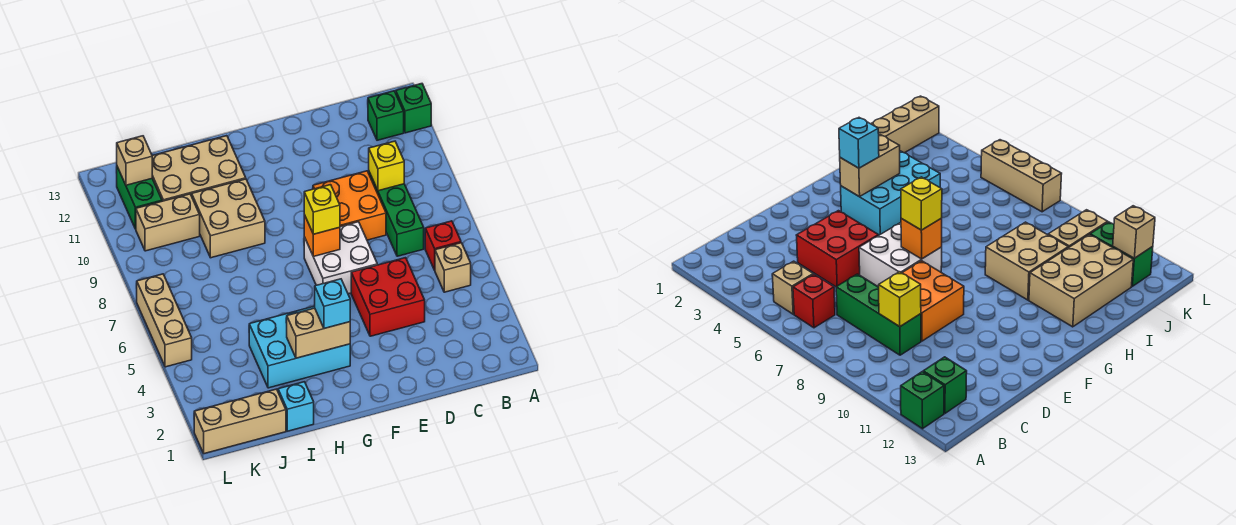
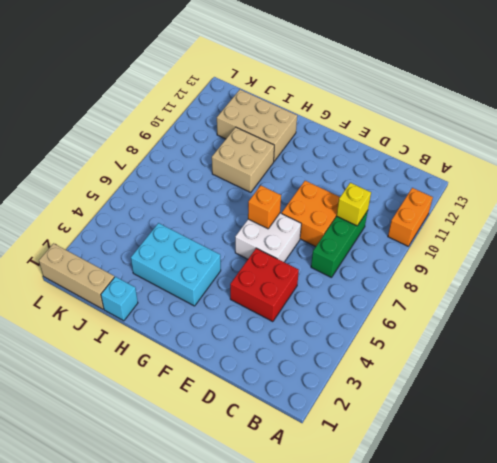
orange brick A10:A11 level 1 -> none
none -> green brick A12 level 1
none -> tan brick B5 level 1
none -> red brick B6 level 1

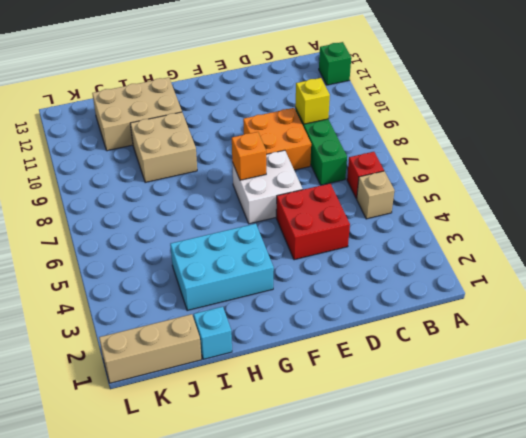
none -> green brick B12 level 1
none -> tan brick J10:K10 level 1
none -> green brick K11:K12 level 1

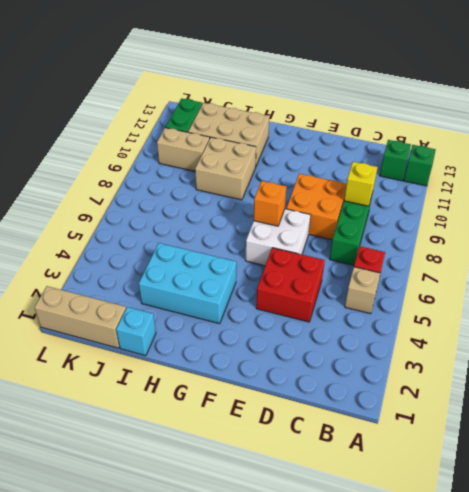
none -> tan brick L5:L7 level 1
none -> tan brick G3:H3 level 2
none -> tan brick K12 level 2

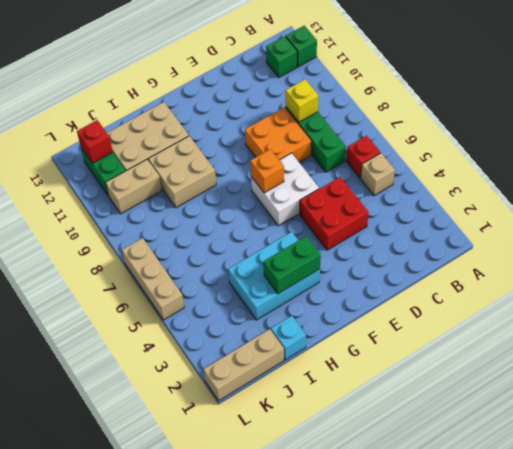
green brick G3:H3 level 2 -> tan brick G3:H3 level 2
red brick K12 level 2 -> tan brick K12 level 2
none -> yellow brick F7 level 3
none -> cyan brick G3 level 3

